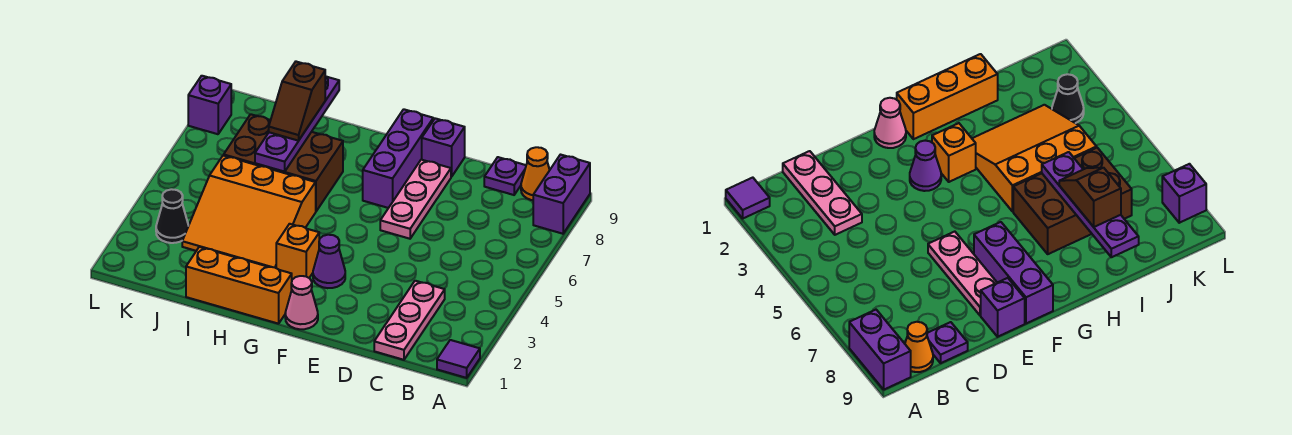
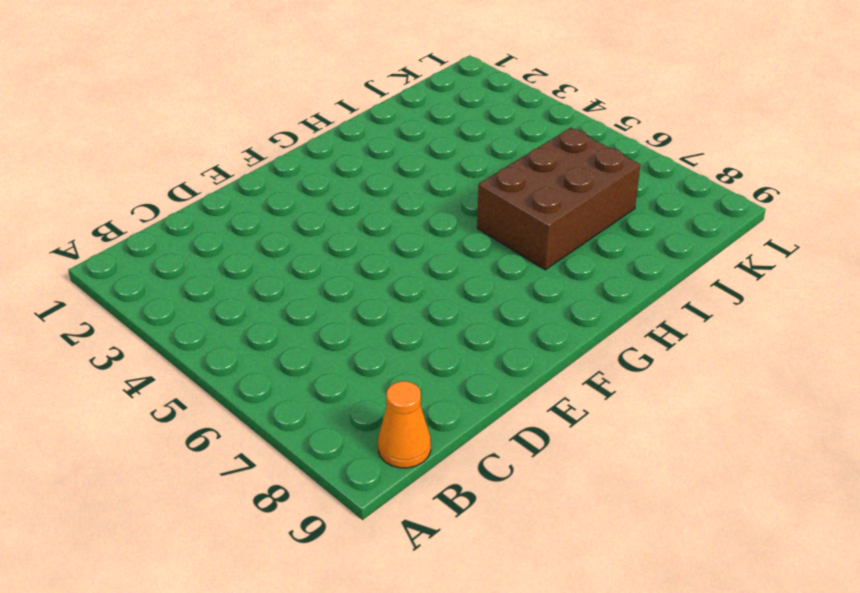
none -> purple tile A1 level 1
none -> purple brick A8:A9 level 1
none -> pink plate C1:C3 level 1

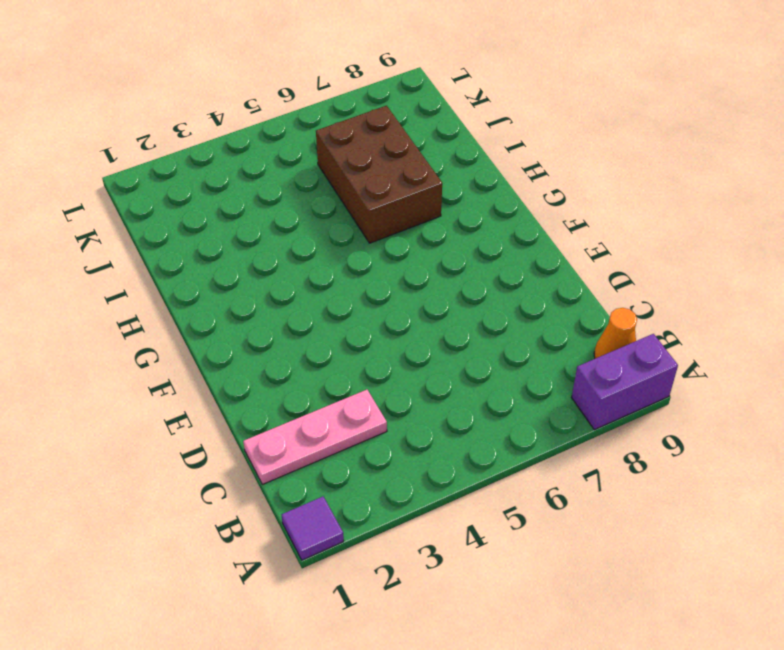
none -> purple plate C9 level 1
none -> pink plate E6:E8 level 1
none -> purple brick E9 level 1

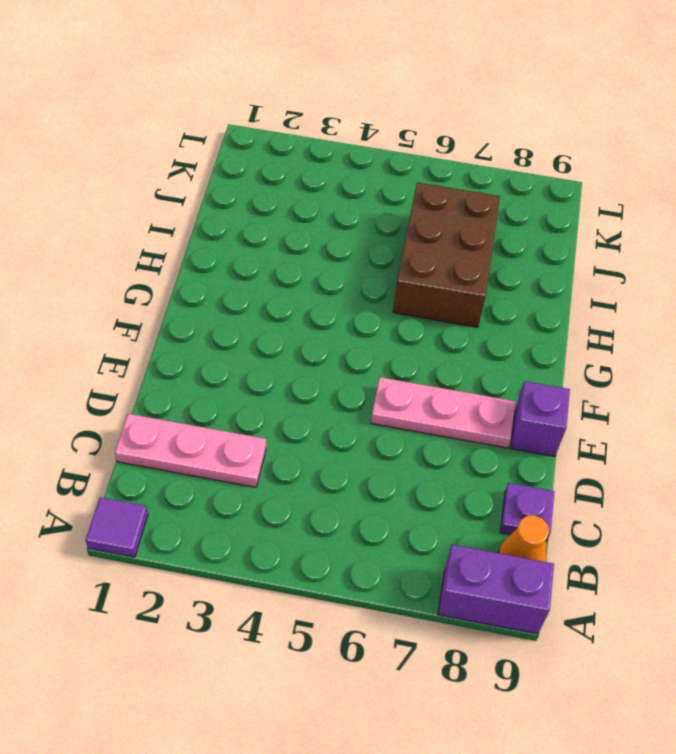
none -> pink cone F1 level 1
none -> purple cone F3 level 1
none -> purple brick F7:F9 level 1

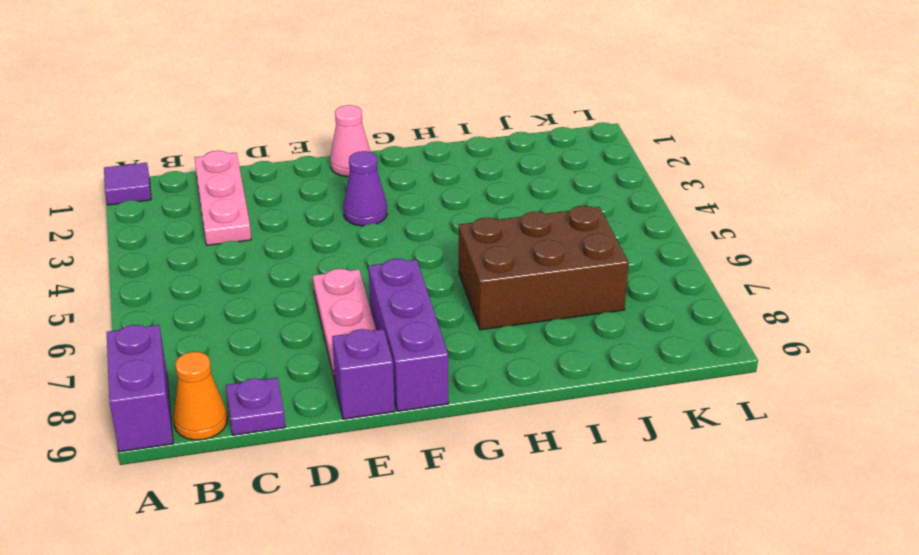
none -> orange brick G1:I1 level 1
none -> orange brick G3 level 1
none -> orange slope H3:J5 level 1 top 5

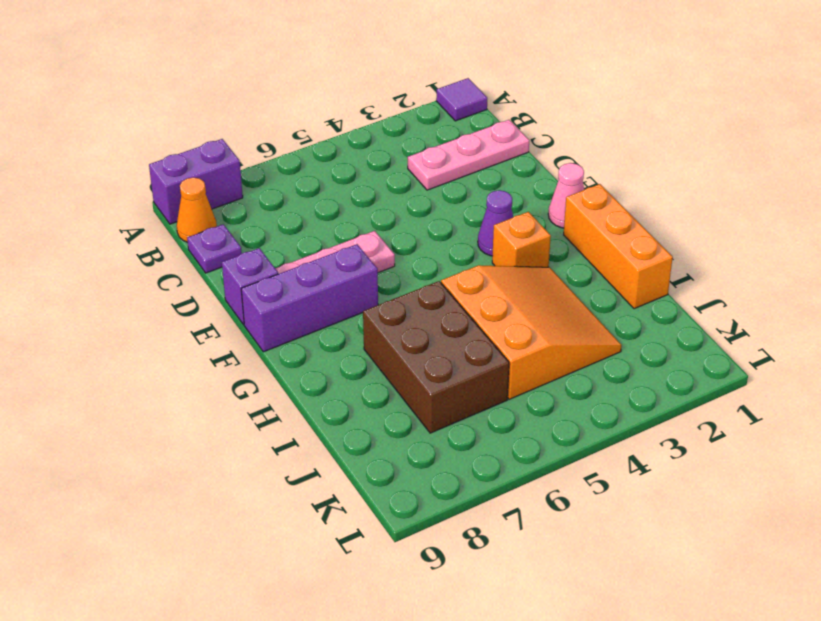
none -> black cone K3 level 1
none -> purple brick L8 level 1
none -> purple plate I6:I9 level 2

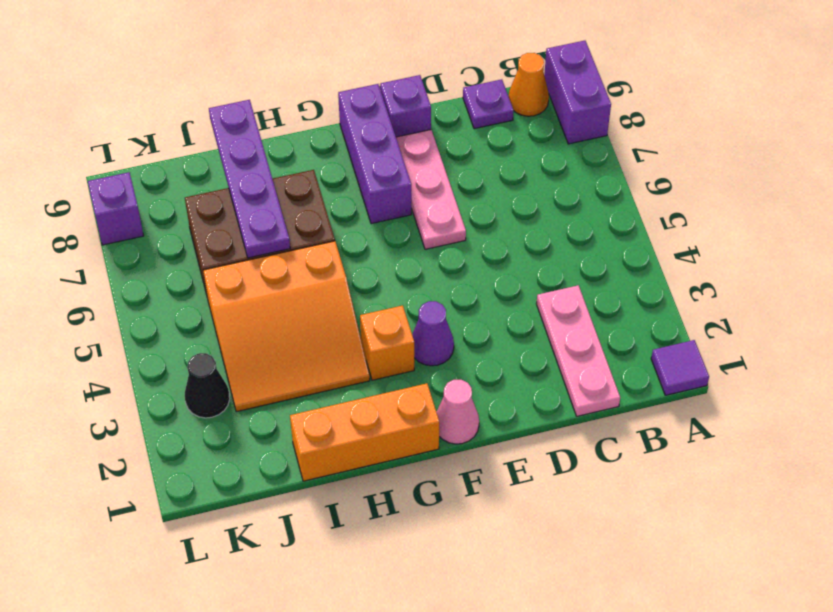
none -> brown slope I7:I8 level 3 top 8

